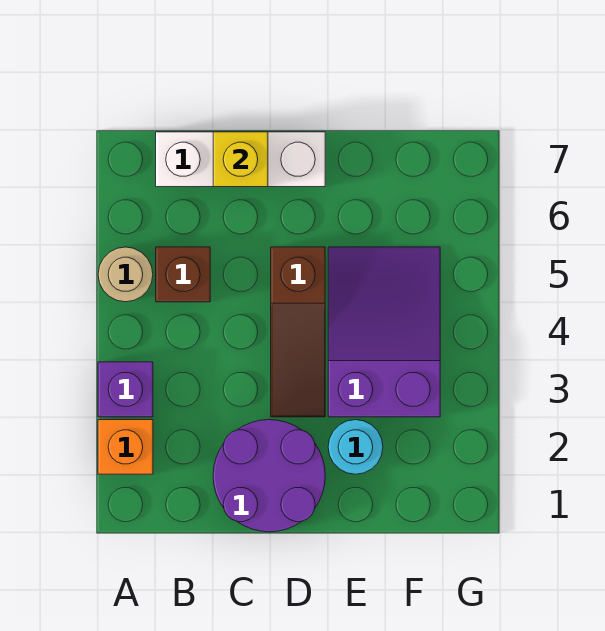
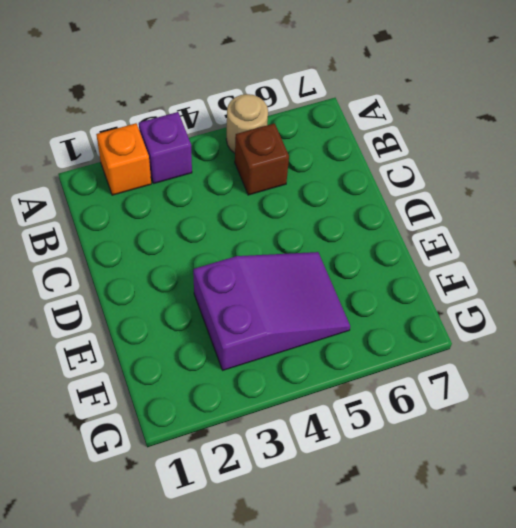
none -> white brick B7:D7 level 1
none -> purple round brick C1:D2 level 1

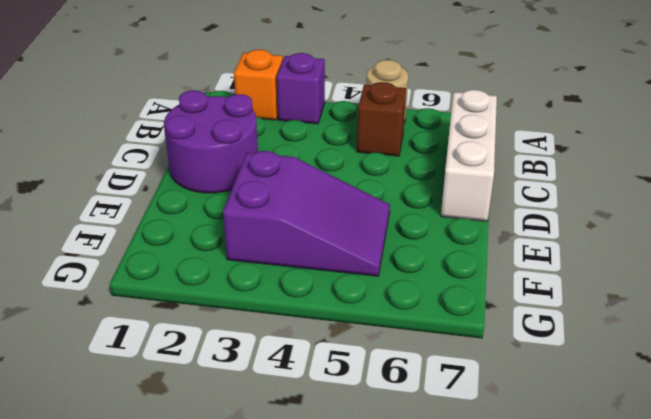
none -> brown slope D3:D5 level 1 top 5
none -> cyan round brick E2 level 1

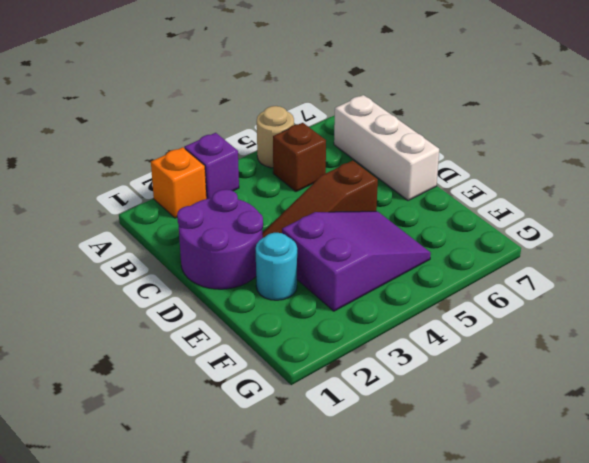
none -> yellow brick C7 level 2

